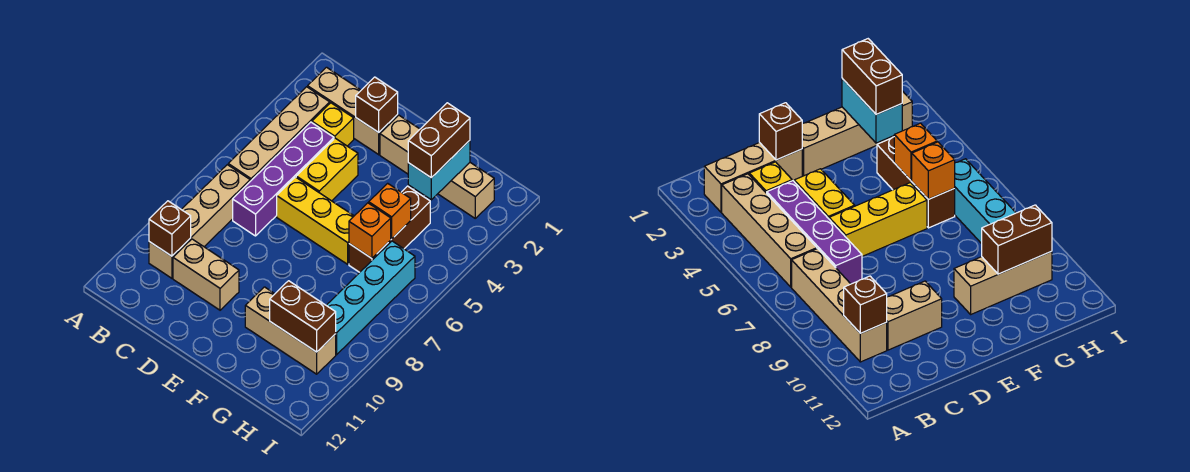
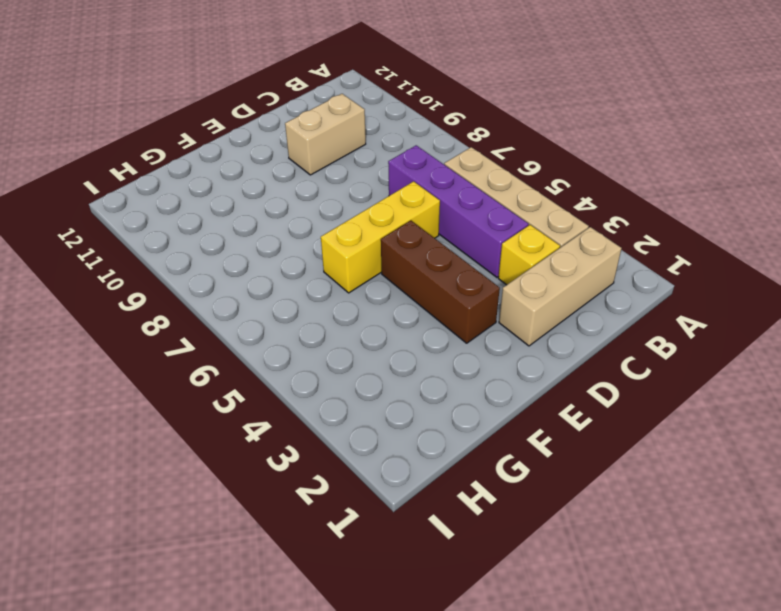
brown brick E3:E5 level 1 -> brown brick G4:G6 level 1
none -> tan brick B7:B10 level 1
none -> yellow brick D4:D5 level 1
none -> tan brick E2:H2 level 1

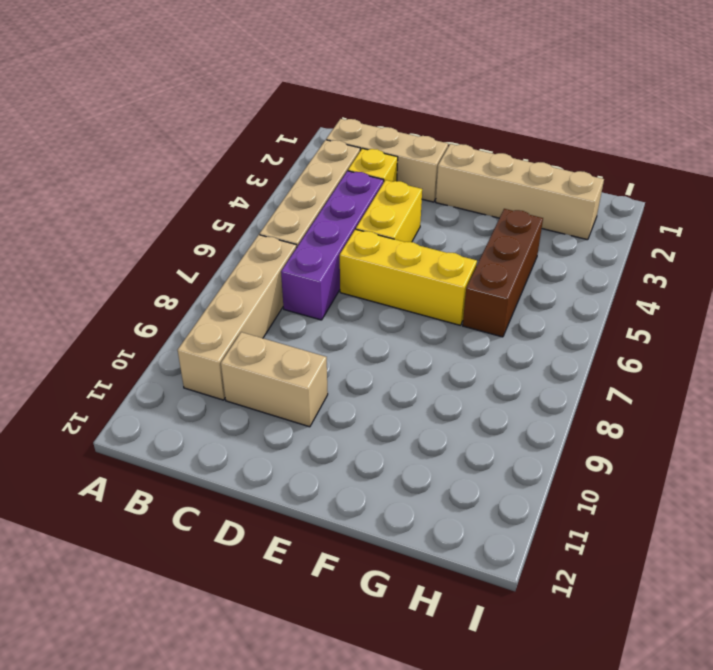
none -> tan brick F10:H10 level 1
none -> cyan brick H6:H9 level 1
none -> brown brick B10 level 2

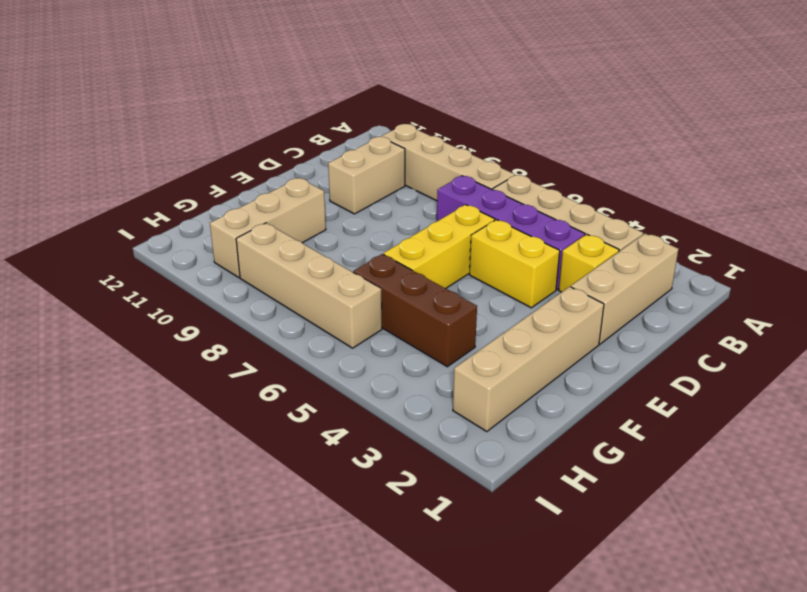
tan brick H6:H9 level 1 -> cyan brick H6:H9 level 1
none -> brown brick B10 level 2
none -> brown brick D2 level 2
none -> cyan brick G2:G3 level 2

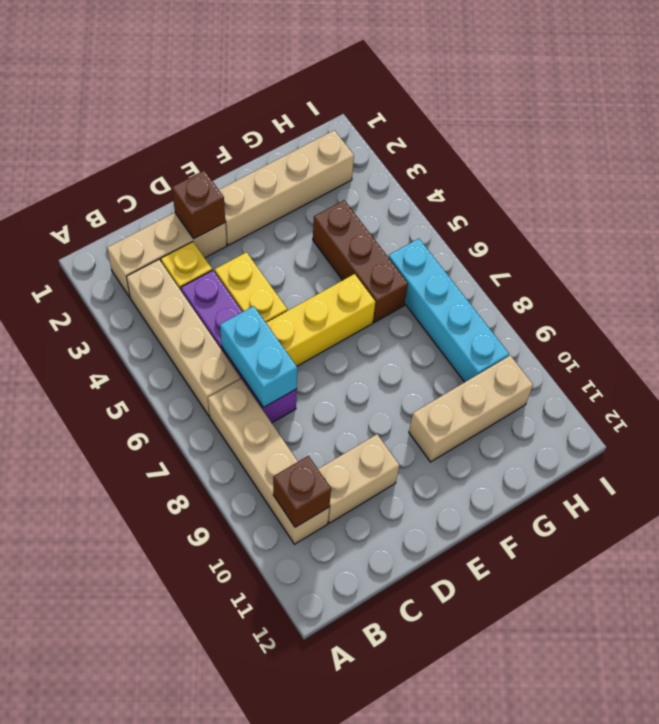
cyan brick C6:C7 level 2 -> cyan brick G2:G3 level 2
none -> orange brick G5 level 2
none -> orange brick G6 level 2
none -> brown brick G10:H10 level 2

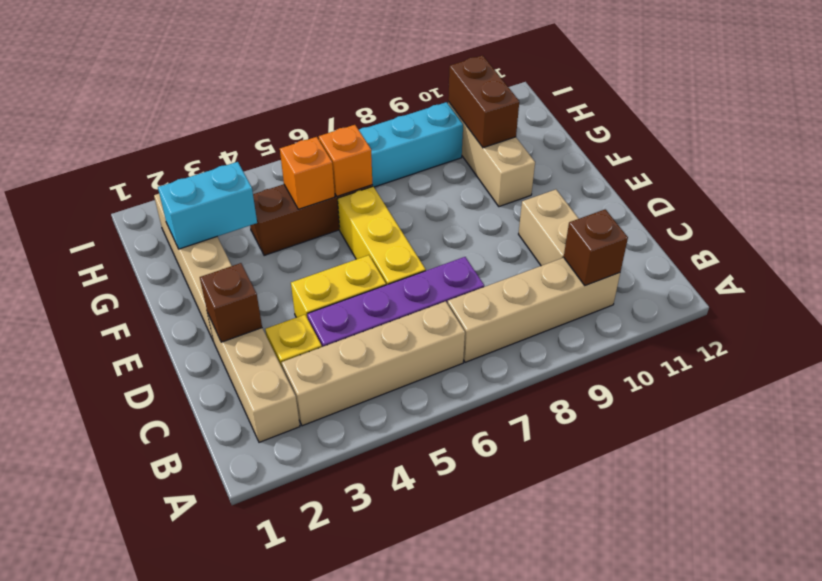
none -> brown brick G2:G3 level 3

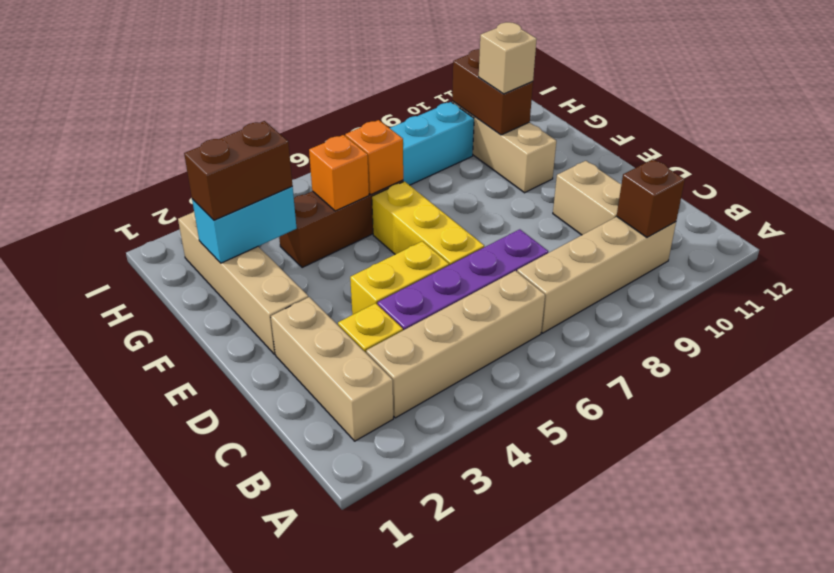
tan brick G10 level 3 -> none
none -> brown brick D2 level 2

